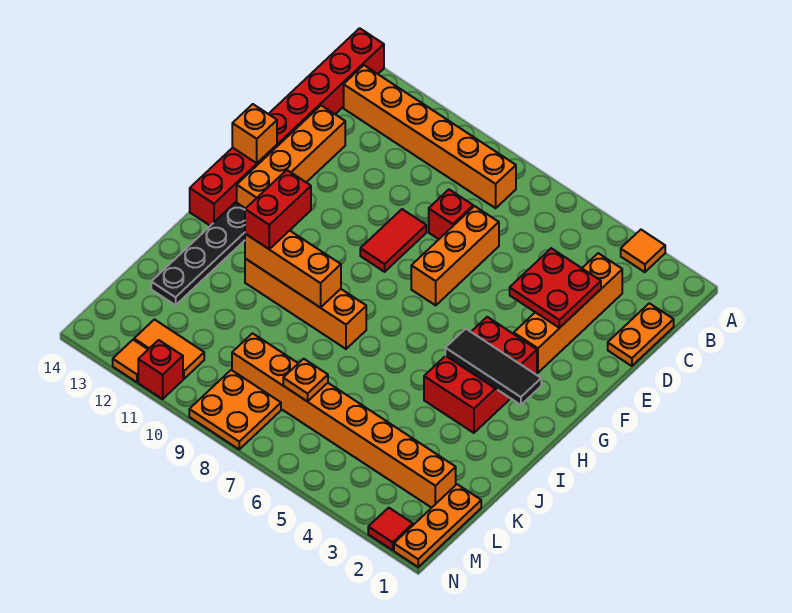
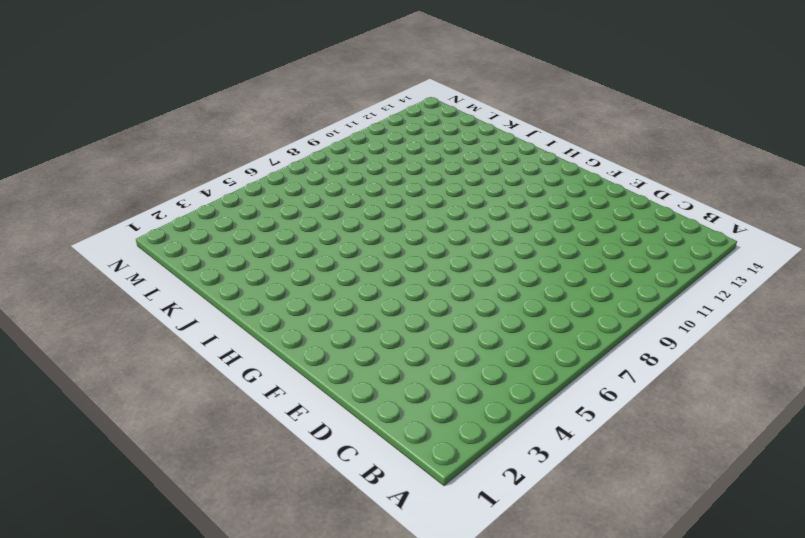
none -> orange tile A3 level 1
none -> red brick A14:H14 level 1
none -> orange brick B8:B13 level 1

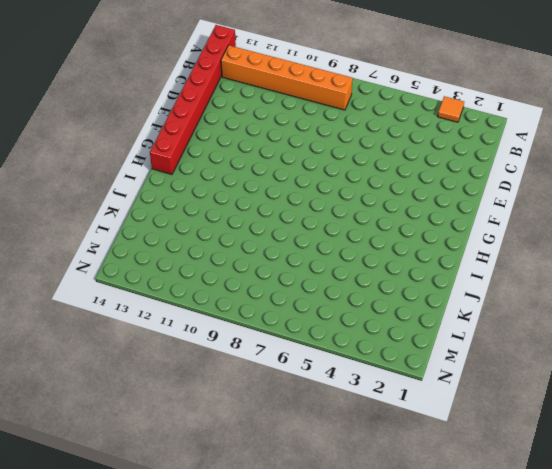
none -> orange plate C1:D1 level 1
none -> orange brick C3:F3 level 1
none -> orange brick D7:F7 level 1

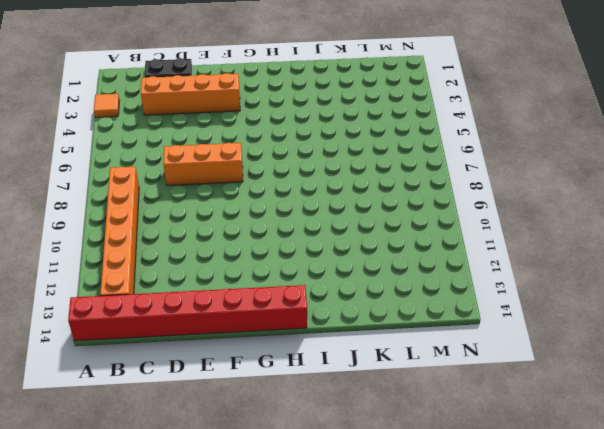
black plate C1:D1 level 1 -> orange plate C1:D1 level 1
none -> red brick D8 level 1
none -> orange brick D13:G13 level 1
none -> red tile E9:F9 level 1

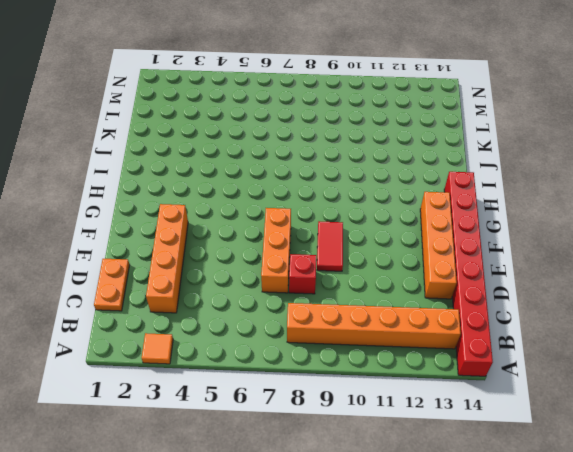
none -> red brick G3:I4 level 1
none -> black plate H13:K13 level 1
none -> orange brick I8:I11 level 1

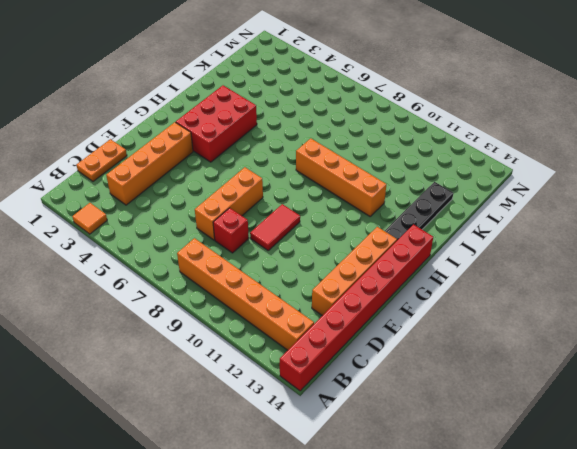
none -> orange plate L1:N1 level 1
none -> orange brick L2:L9 level 1
none -> orange plate M8:N9 level 1

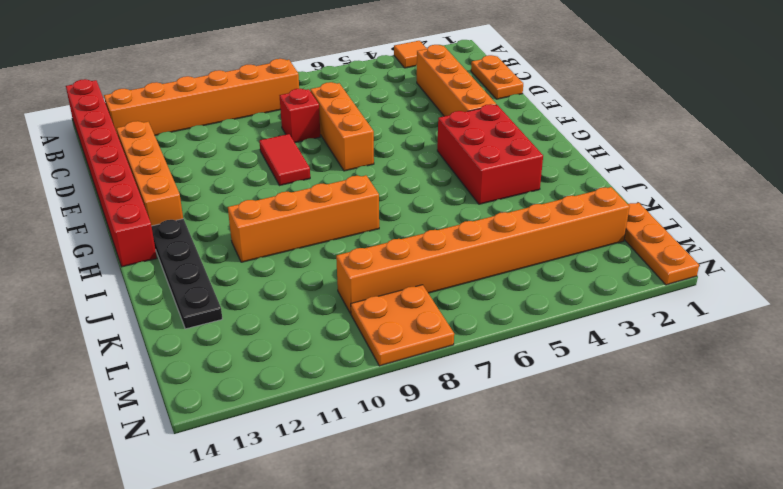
none -> orange tile M11:M12 level 1
none -> red tile N2 level 1
none -> red brick N11 level 1

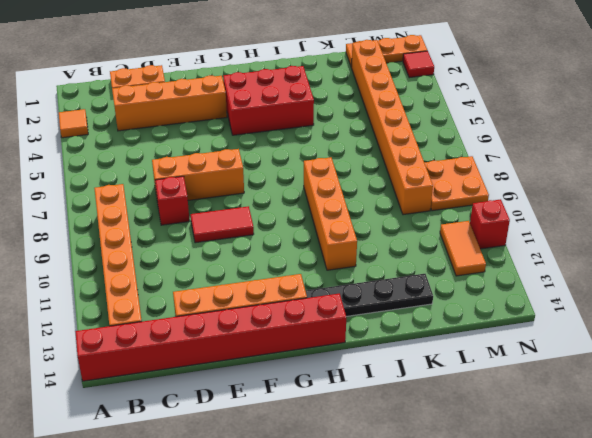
none -> orange tile N12 level 1
none -> red plate D3:E4 level 2
none -> orange brick F14 level 2

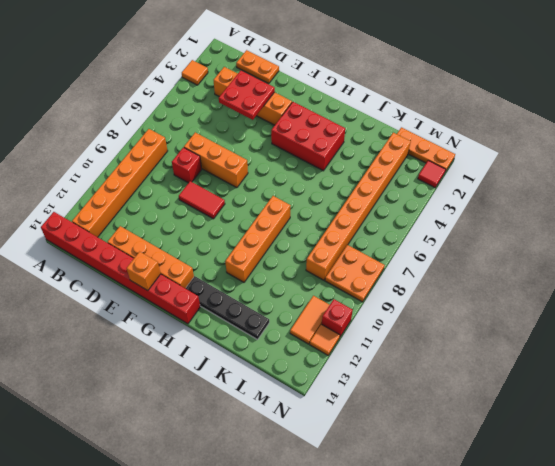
none -> black tile H2:H4 level 2
none -> orange brick I9:I11 level 2
none -> orange plate L7 level 2

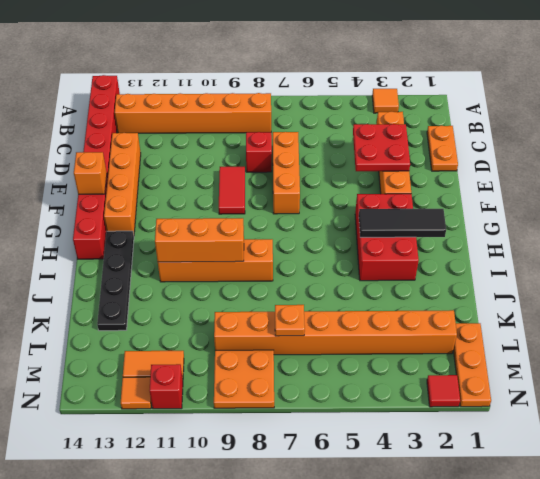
none -> red brick H11:I11 level 3

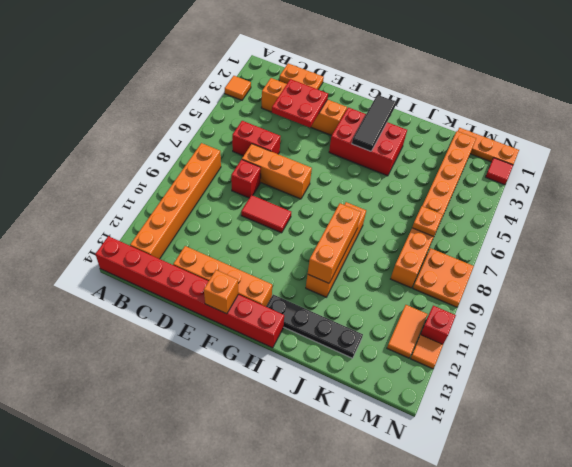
red brick C6:D6 level 1 -> red brick H11:I11 level 3

